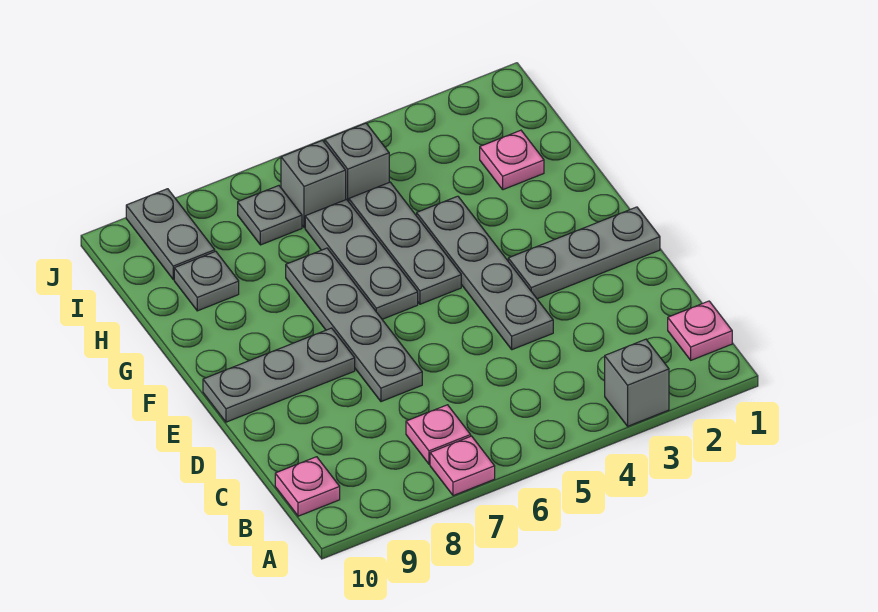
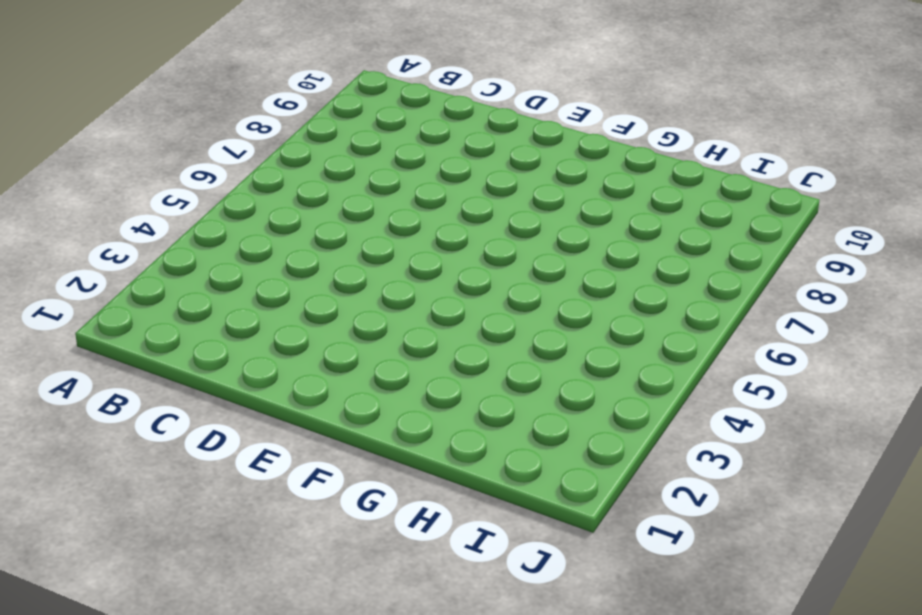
none -> grey brick A3 level 1
none -> pink plate A7 level 1
none -> pink plate B1 level 1

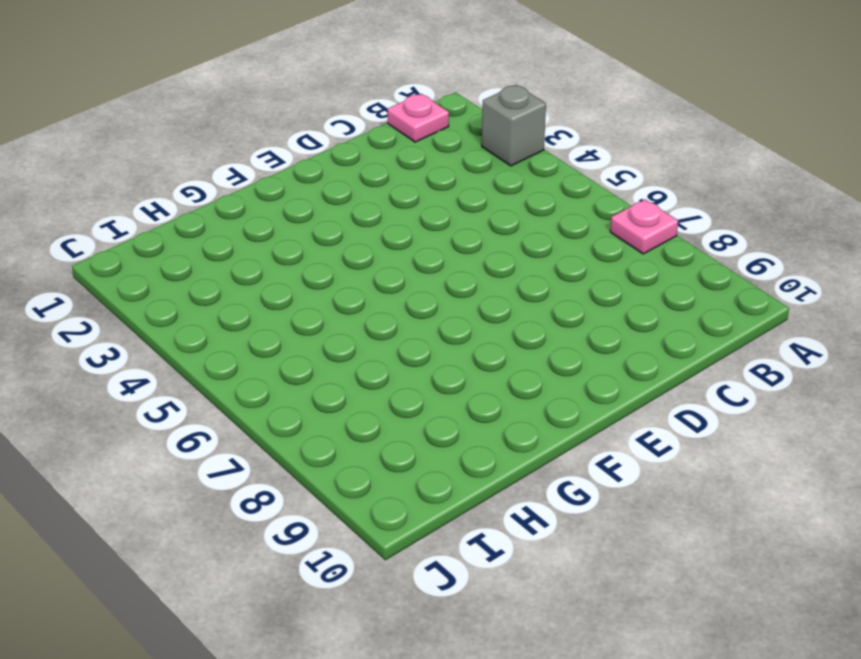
none -> pink plate B7 level 1
none -> pink plate B10 level 1
none -> grey plate D4:G4 level 1

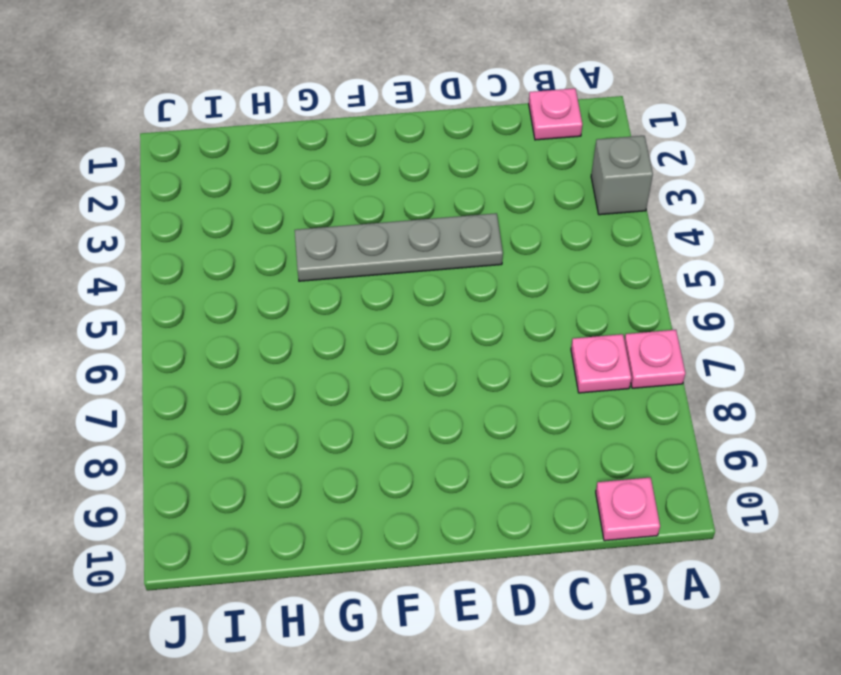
none -> grey plate D7:G7 level 1
none -> grey plate E1:E3 level 1
none -> grey plate E8:E10 level 1

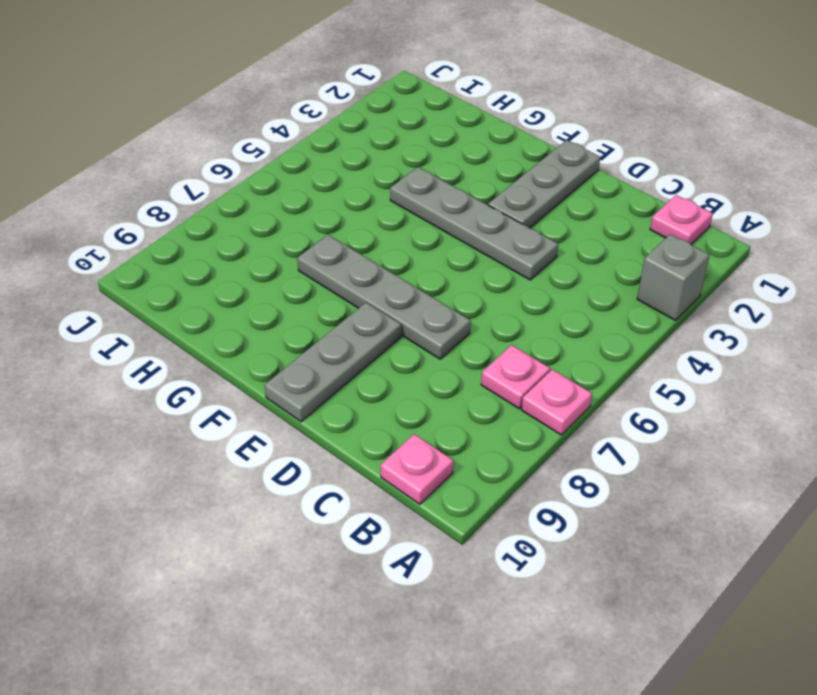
none -> grey plate F5:H5 level 1
none -> grey plate F6:H6 level 1
none -> pink plate H2 level 1

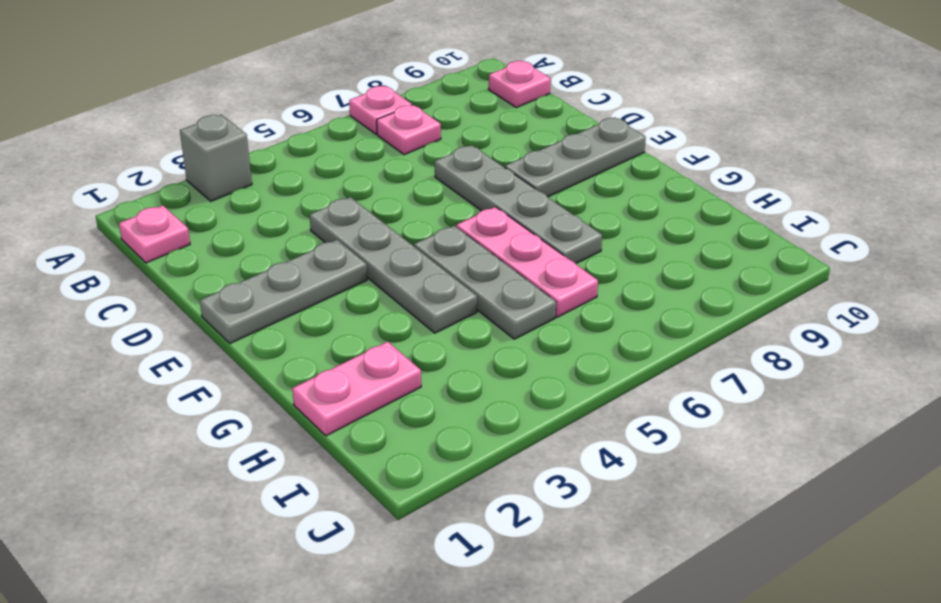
pink plate F6:H6 level 1 -> grey plate F6:H6 level 1
pink plate H1:H2 level 1 -> pink plate H2 level 1
none -> grey plate H9 level 1
none -> grey brick I5 level 1
none -> grey brick I6 level 1

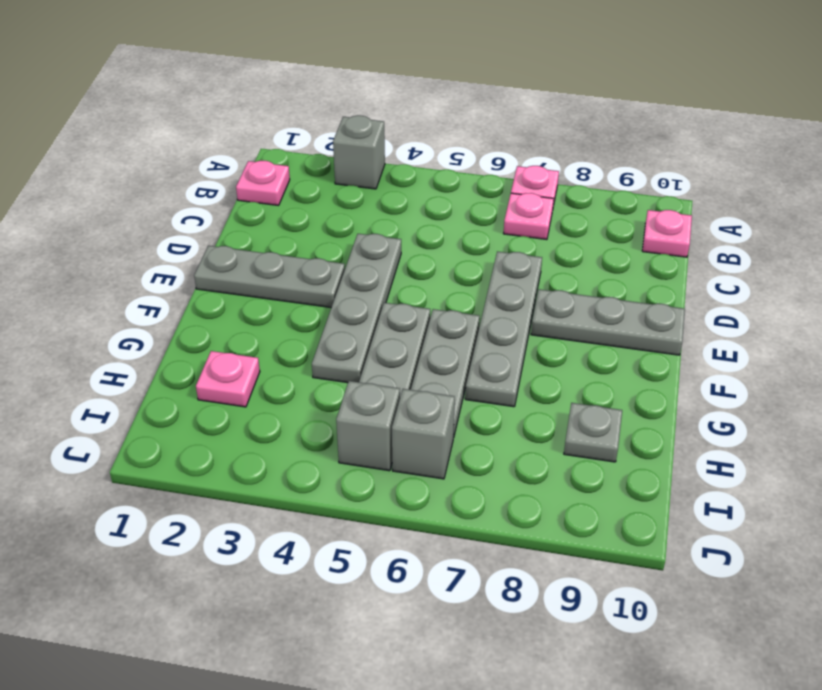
none -> grey plate I7 level 1
none -> grey plate I9:J9 level 1

